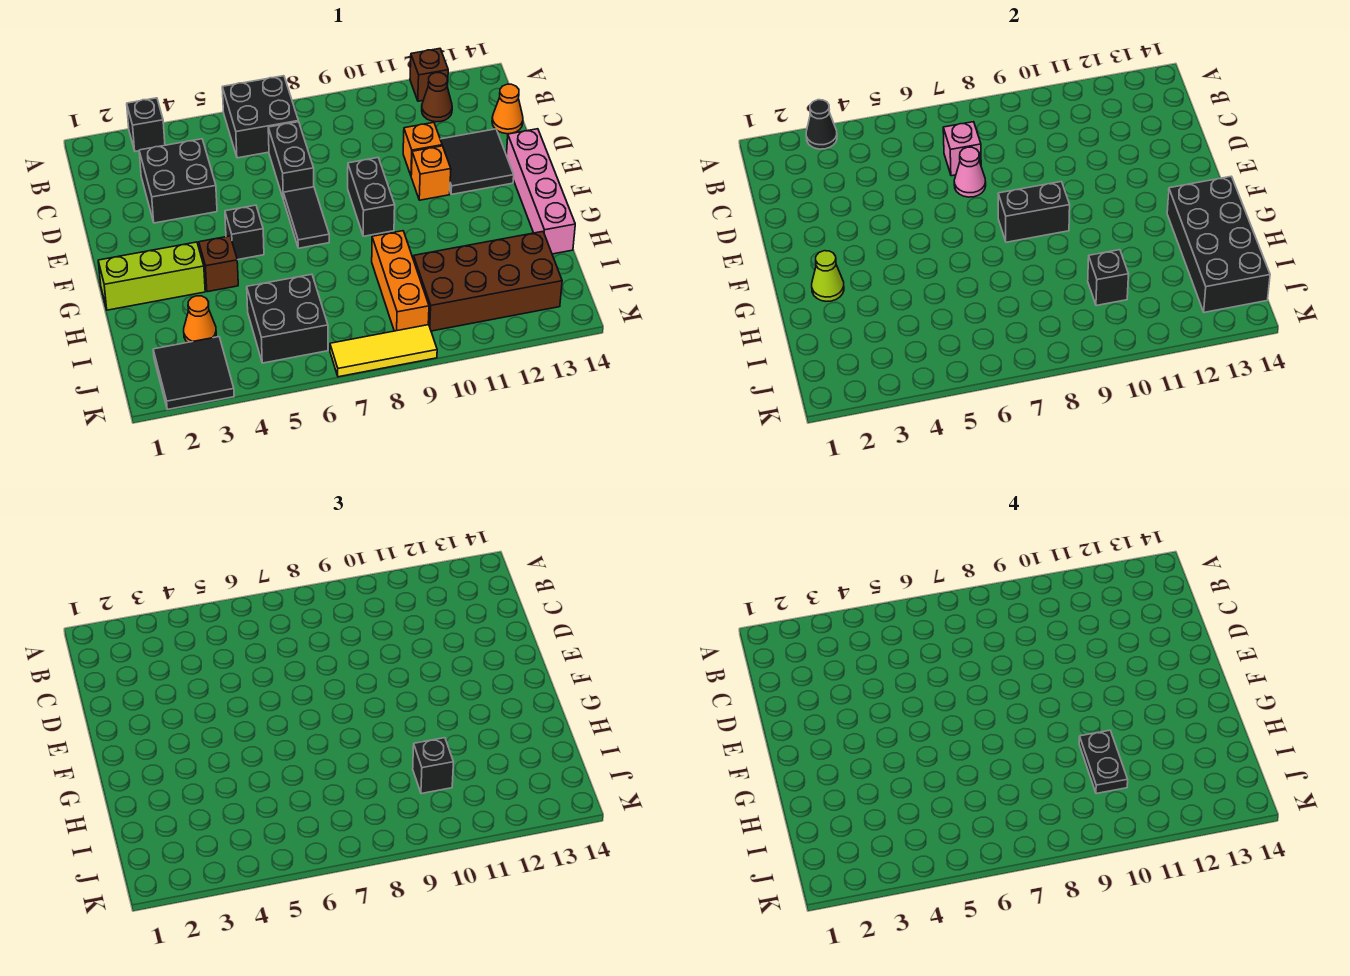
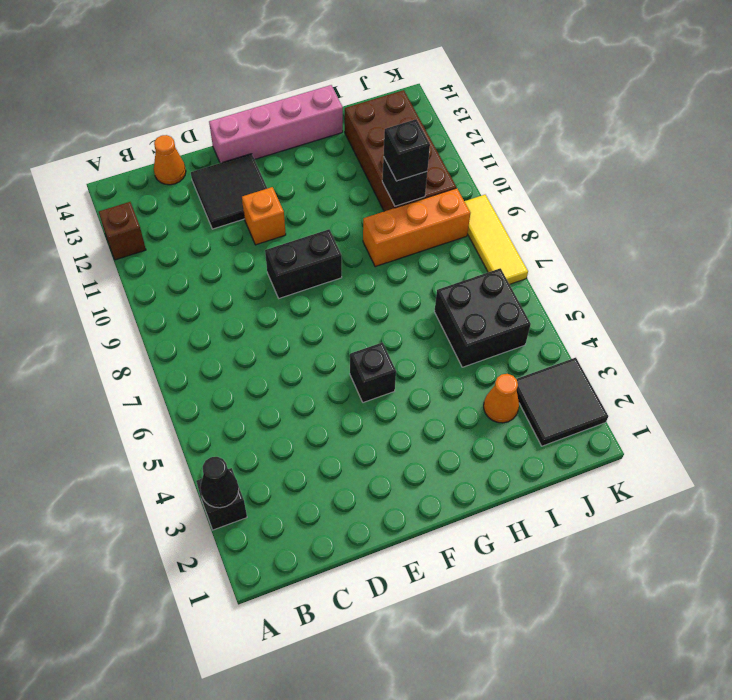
none -> black brick A6:B7 level 1
none -> brown cone B12 level 1
none -> black brick C3:D4 level 1
none -> black brick C7:D7 level 1

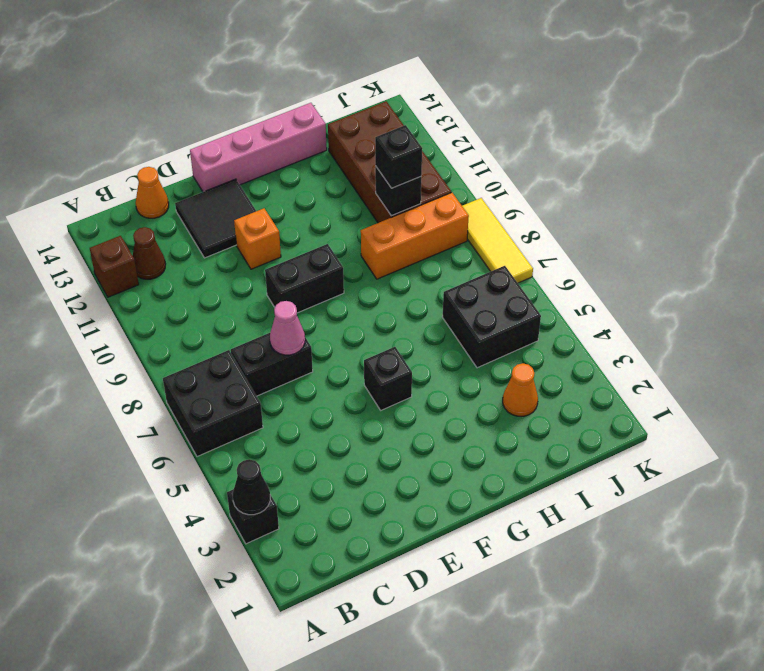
none -> black brick C3:D4 level 1
none -> orange brick D11 level 1
none -> black tile E7:F7 level 1
none -> lime brick G1:G3 level 1

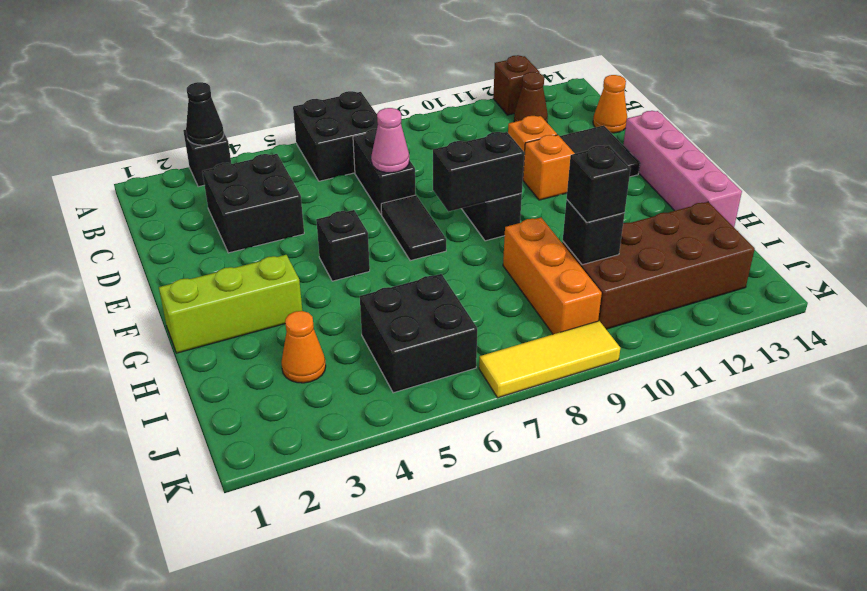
none -> brown brick G4 level 1
none -> black tile J2:K3 level 1
none -> pink brick C7 level 2
none -> lime cone G2 level 2

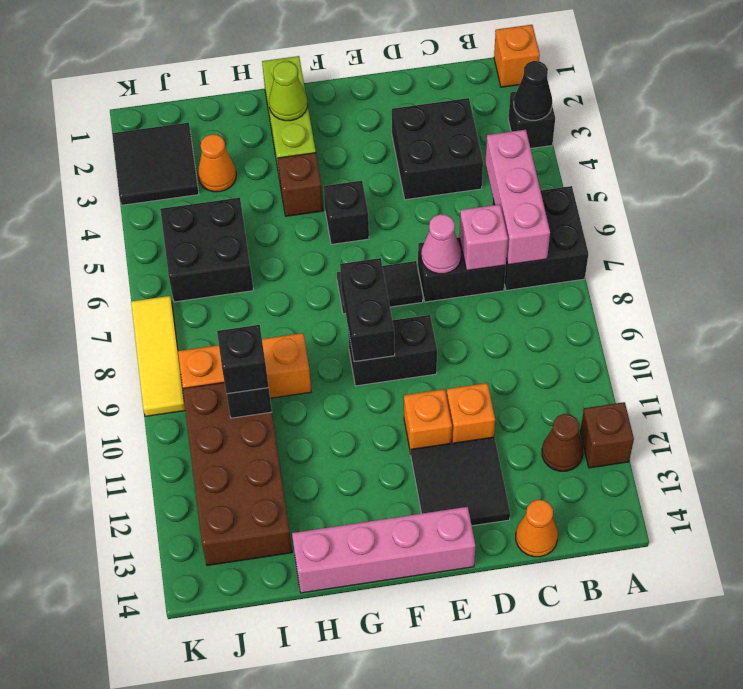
orange brick A1 level 1 -> none
pink brick B5:B7 level 2 -> none
none -> black brick G13:J14 level 2
none -> black plate H10:I10 level 4

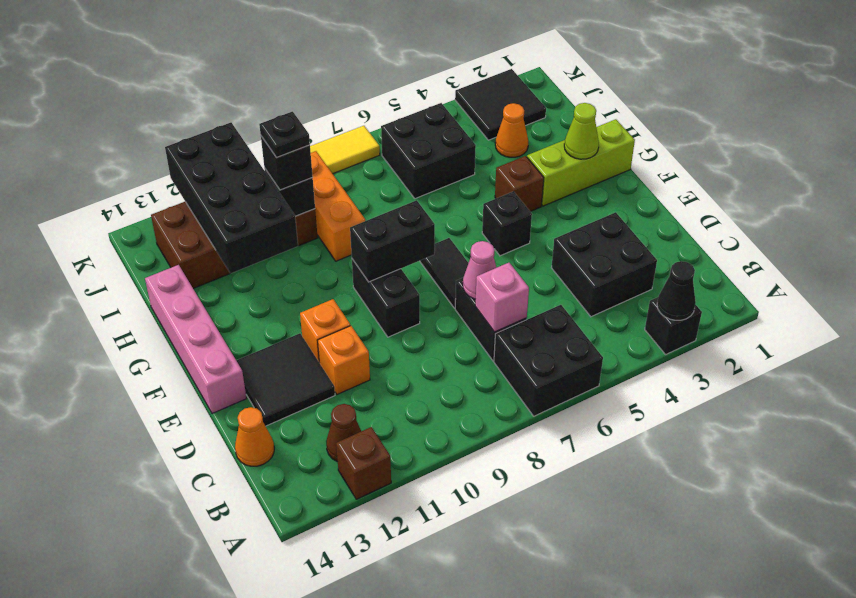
black brick H11:K12 level 2 -> black brick G13:J14 level 2
black plate I10 level 4 -> black plate H10:I10 level 4

